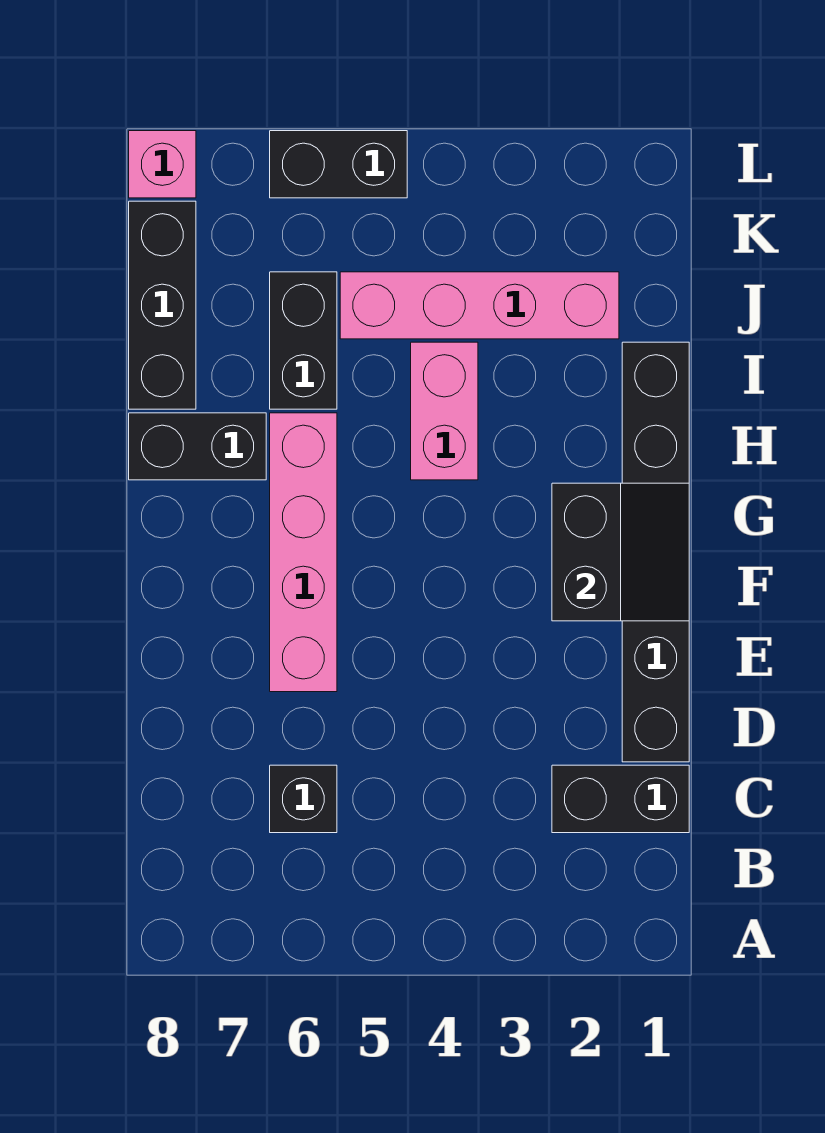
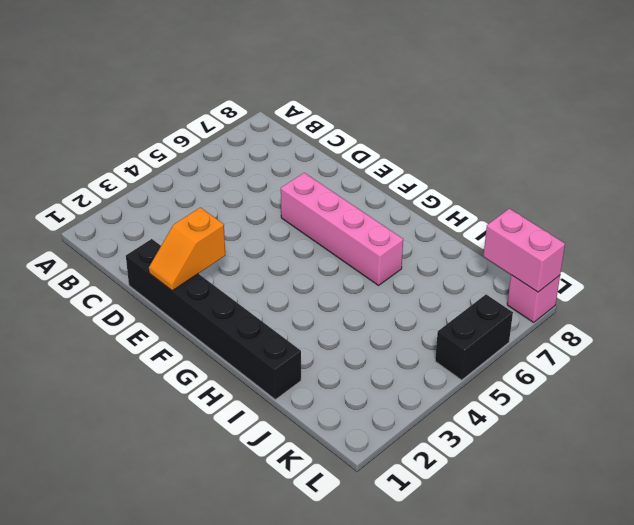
orange slope E1:E2 level 2 top 2 -> none
pink brick K8:L8 level 2 -> pink brick H4:I4 level 1
none -> black brick C1:C2 level 1
none -> black brick C6 level 1
none -> black brick H7:H8 level 1

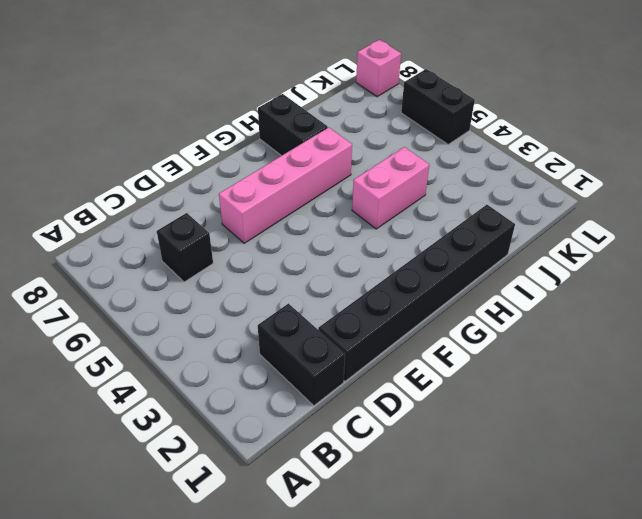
none -> black brick I6:J6 level 1
none -> black brick I8:K8 level 1
none -> pink brick J2:J5 level 1

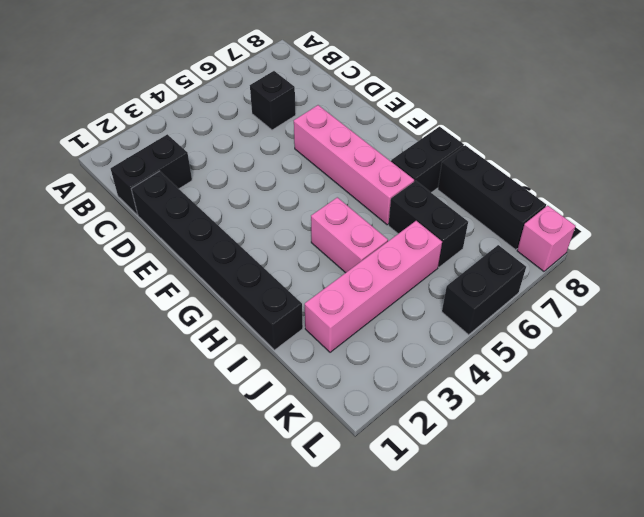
none -> black slope F1:G2 level 2 top 2

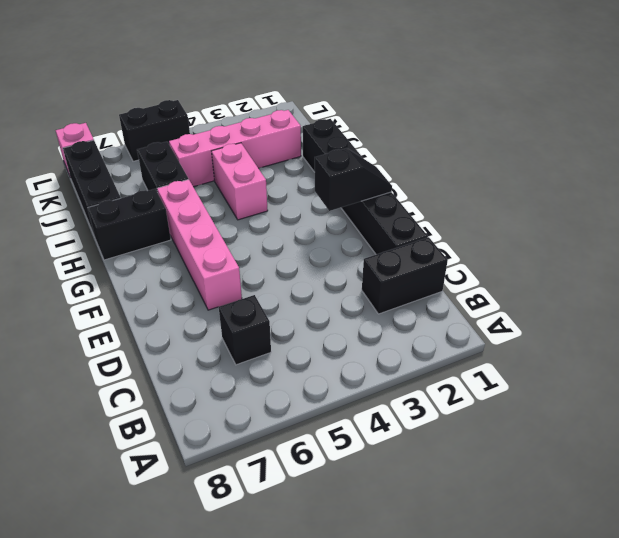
black slope F1:F2 level 2 top 2 -> black slope F1:G2 level 2 top 2

